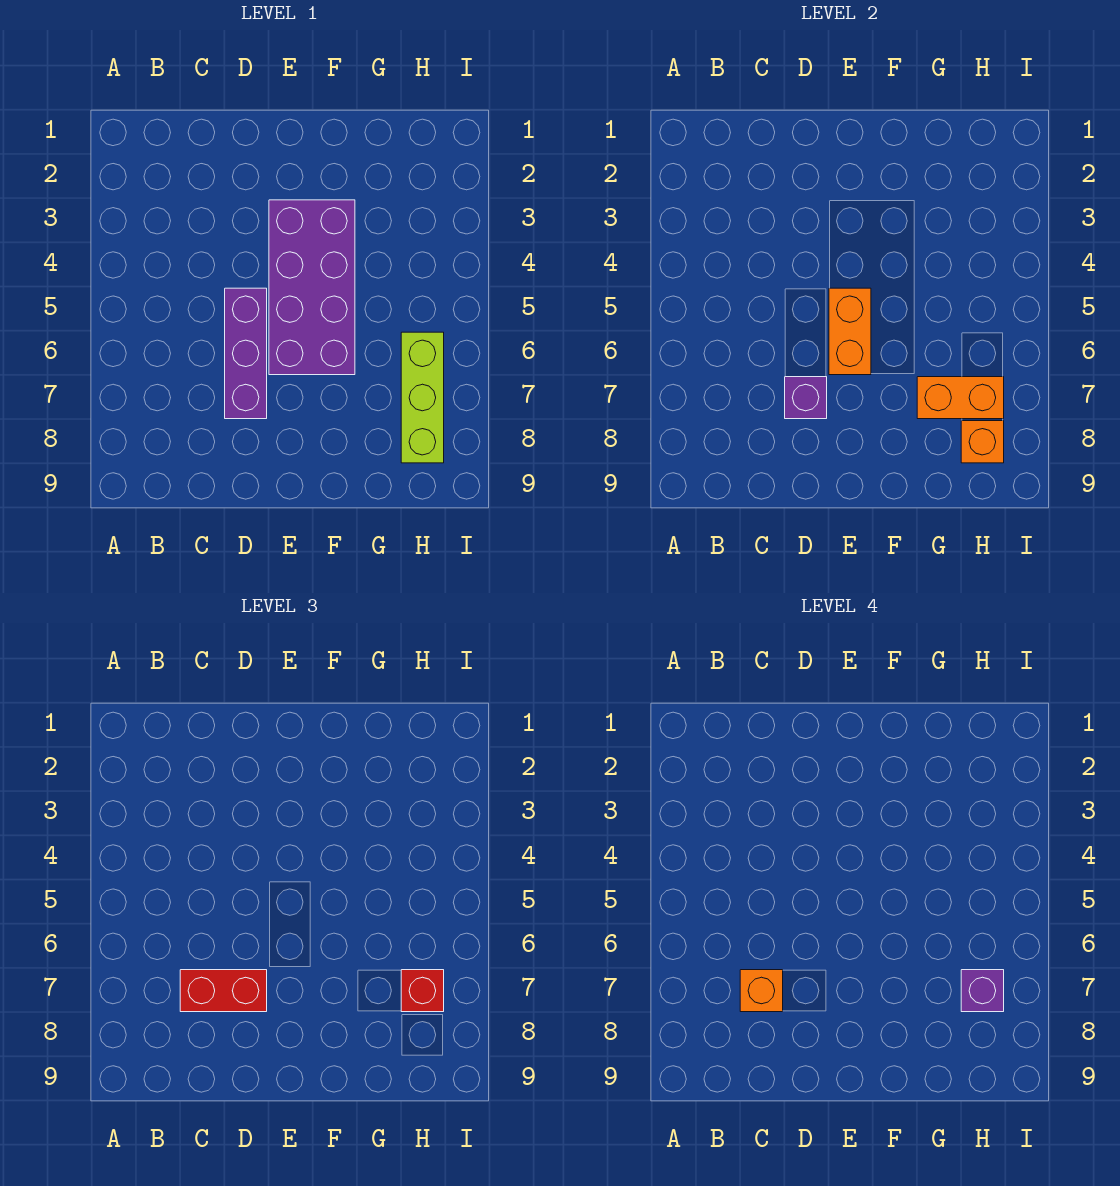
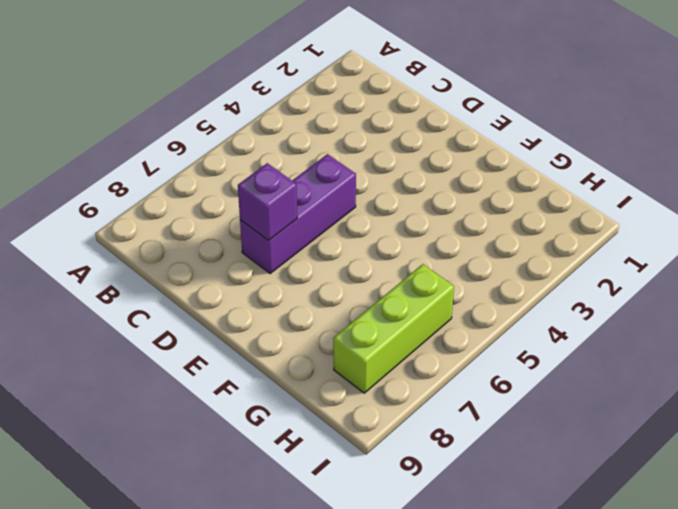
none -> purple brick E3:F6 level 1
none -> orange brick E5:E6 level 2

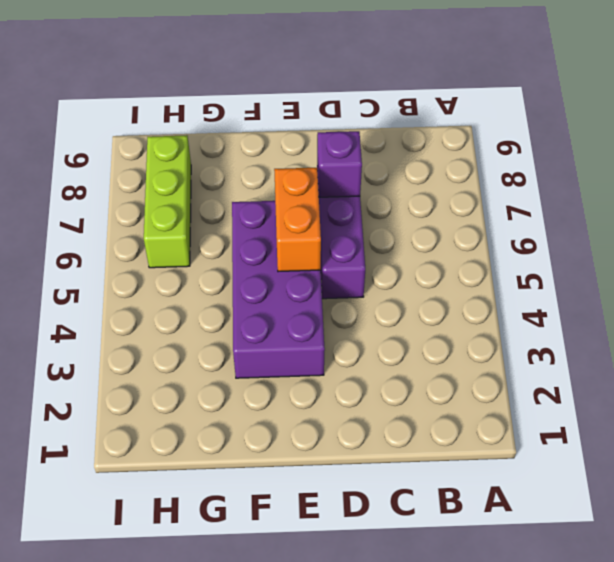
none -> orange brick G7:H7 level 2
none -> orange brick H8 level 2

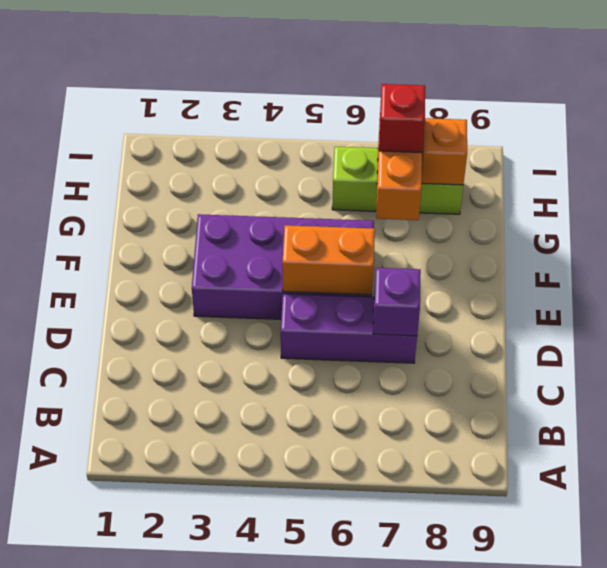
none -> red brick C7:D7 level 3
none -> orange brick C7 level 4

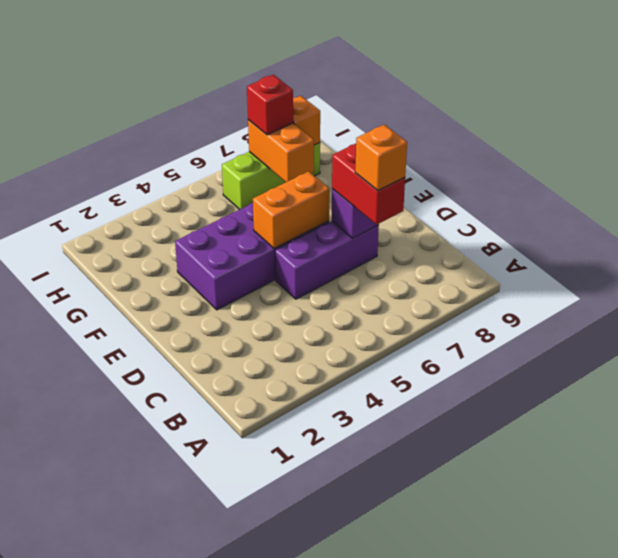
none -> purple brick H7 level 4

